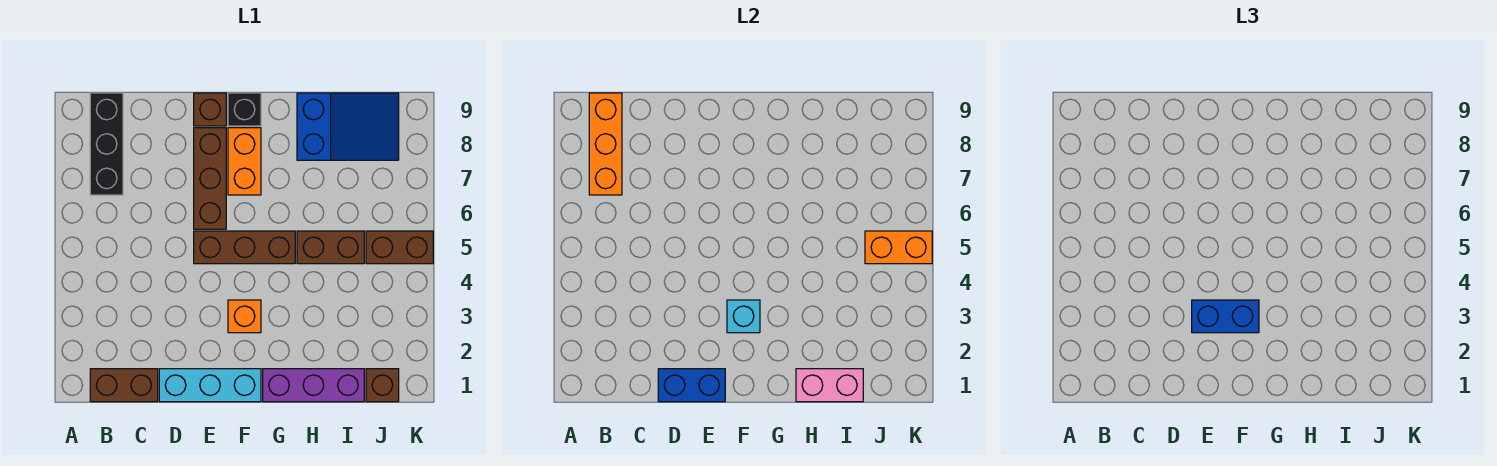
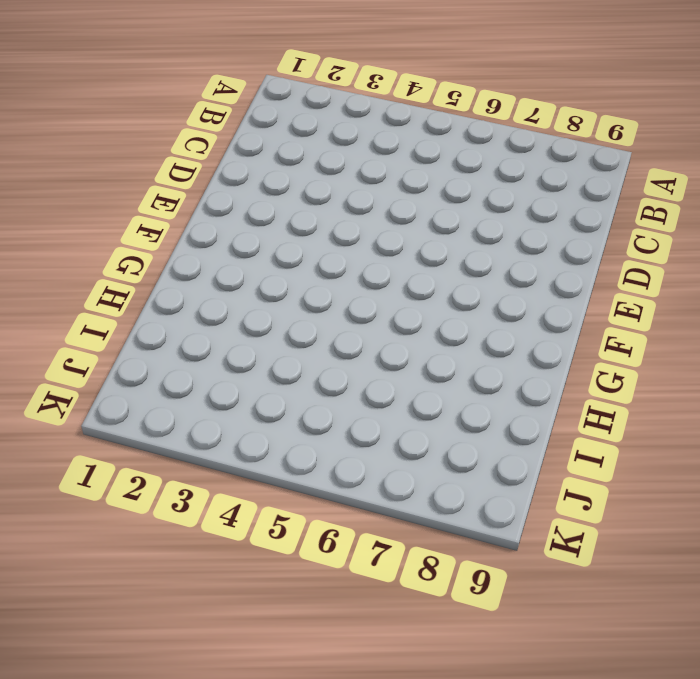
none -> brown brick B1:C1 level 1
none -> black brick B7:B9 level 1
none -> cyan brick D1:F1 level 1

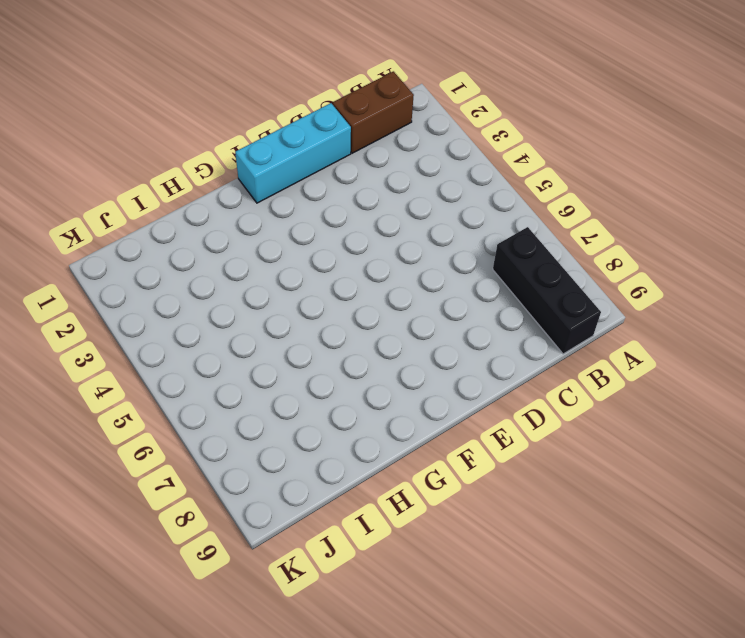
none -> brown brick E5:G5 level 1
none -> brown brick E6:E8 level 1
none -> brown brick E9 level 1

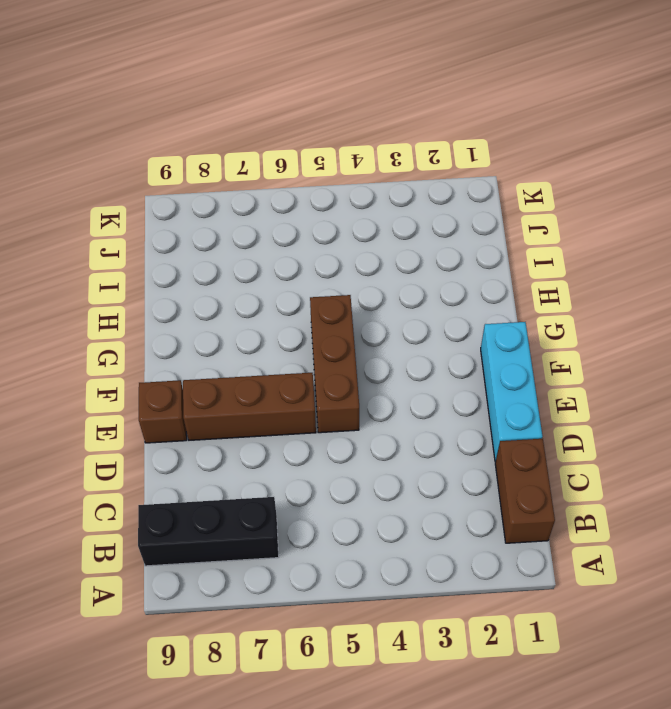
none -> orange brick F3 level 1
none -> orange brick F7:F8 level 1
none -> black brick F9 level 1

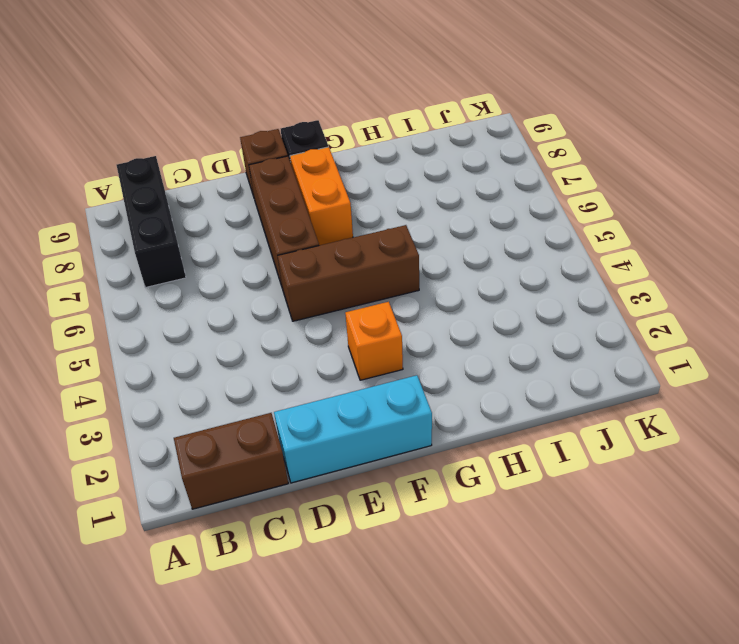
none -> purple brick G1:I1 level 1
none -> brown brick H5:I5 level 1
none -> blue slope H8:J9 level 1 top H

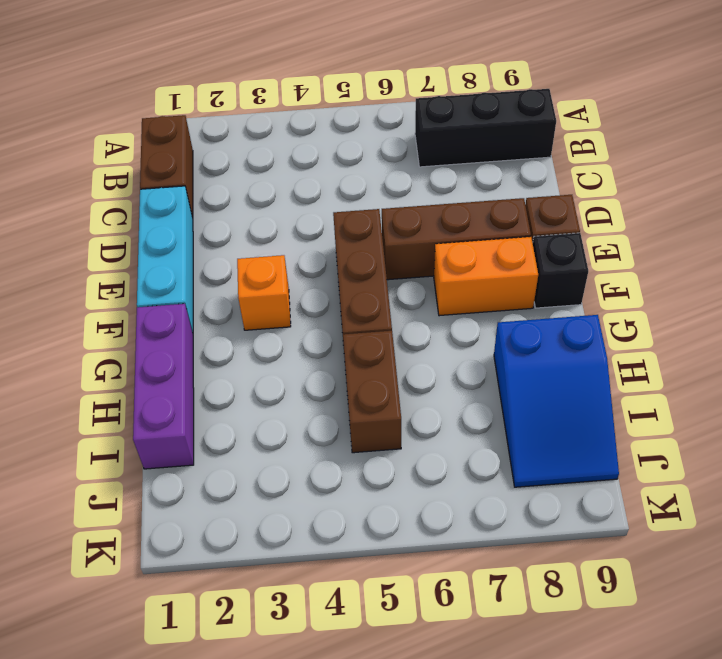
none -> brown brick J1 level 1
none -> brown brick J5:K5 level 1
none -> orange brick B7:B9 level 2

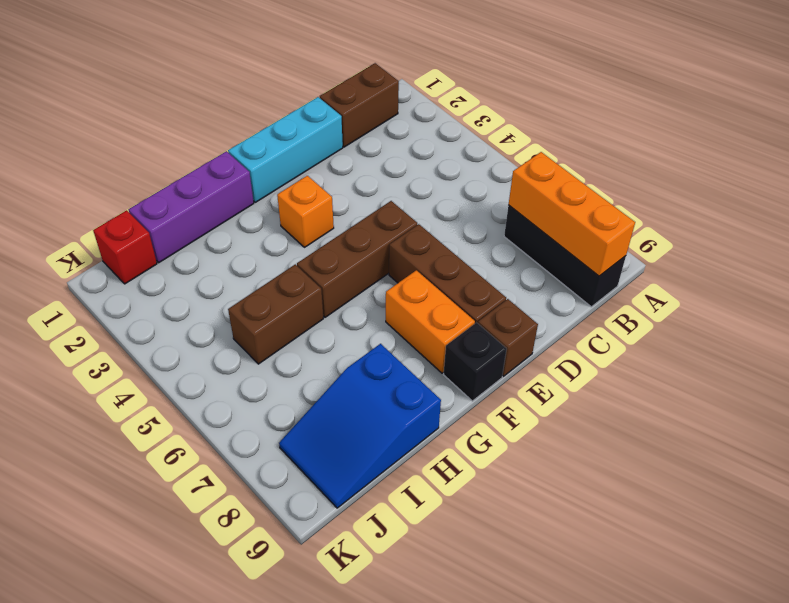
red brick J1 level 1 -> brown brick J1 level 1
none -> brown brick J5:K5 level 1
none -> blue brick D1:E1 level 2
none -> cyan brick F3 level 2

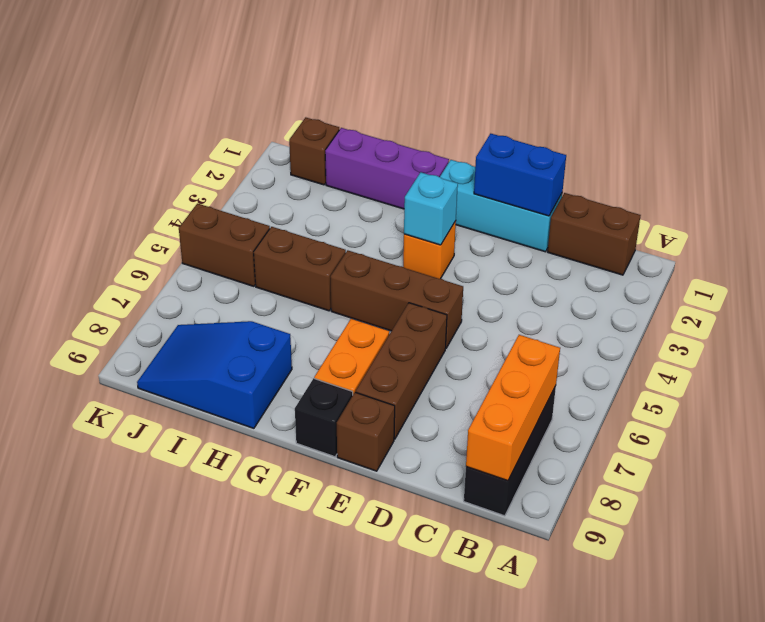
none -> pink brick H1:I1 level 2
none -> orange brick J5:K5 level 2
none -> blue brick E3:F3 level 3

